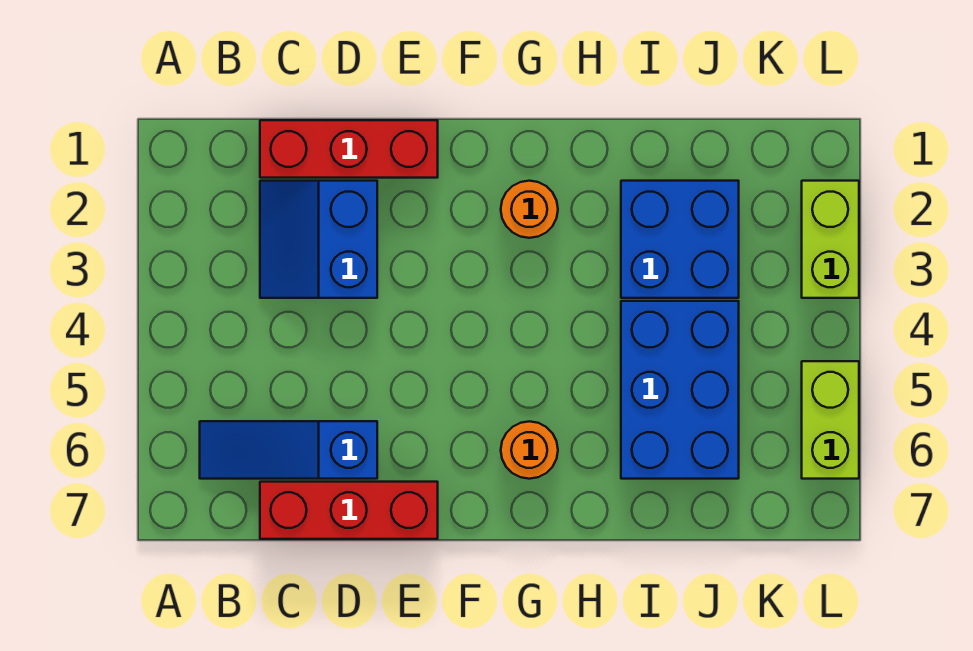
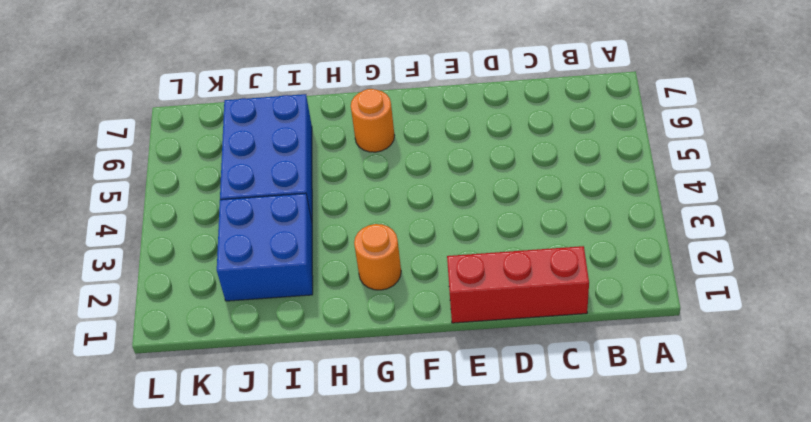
none -> blue slope B6:D6 level 1 top D
none -> blue slope C2:D3 level 1 top D

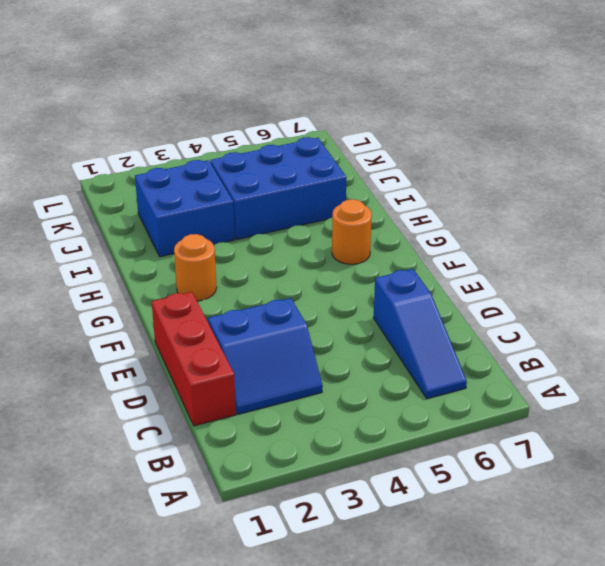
none -> red brick C7:E7 level 1
none -> lime brick L2:L3 level 1

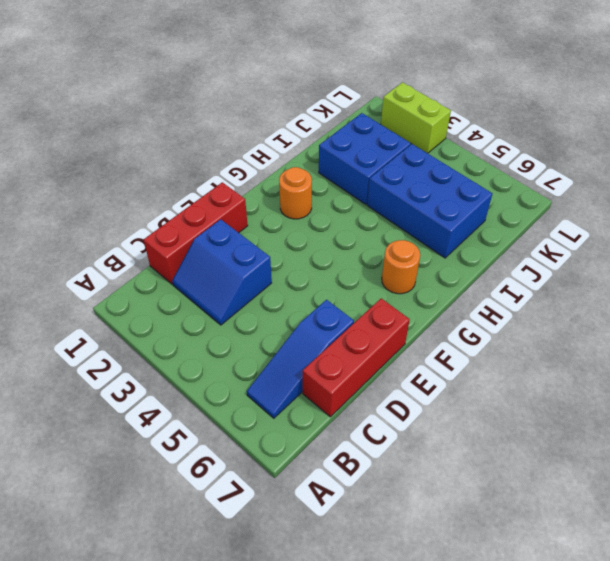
none -> lime brick L5:L6 level 1

